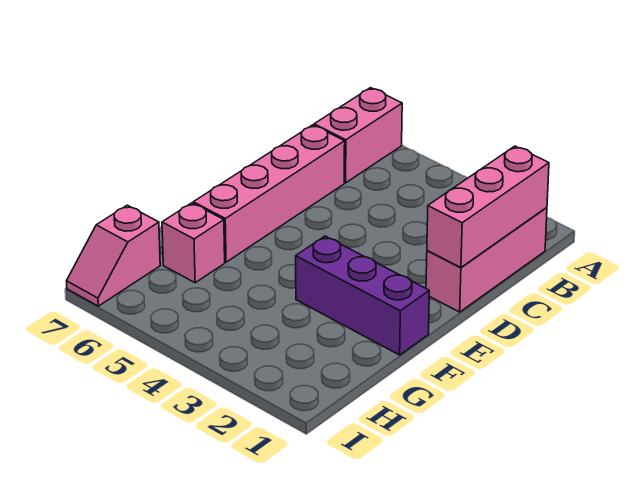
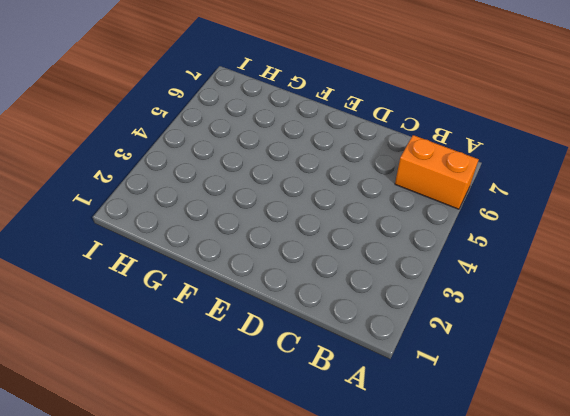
orange brick A6:B6 level 1 -> pink brick A6:B6 level 1
none -> pink brick B1:D1 level 1
none -> pink brick C6:F6 level 1

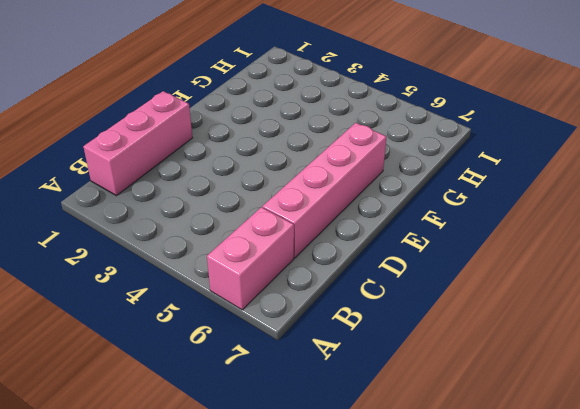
none -> purple brick F1:F3 level 1
none -> pink brick G6 level 1

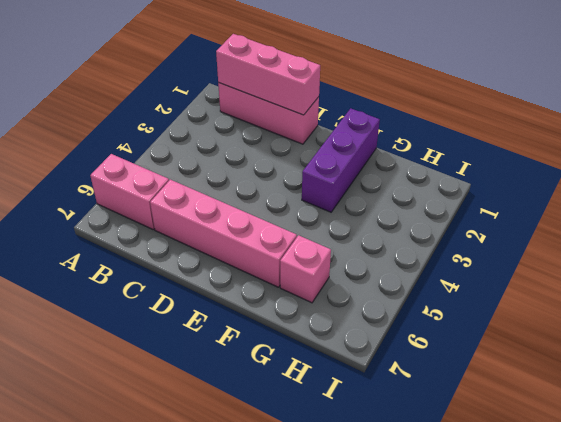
none -> pink slope H7:I7 level 1 top H

